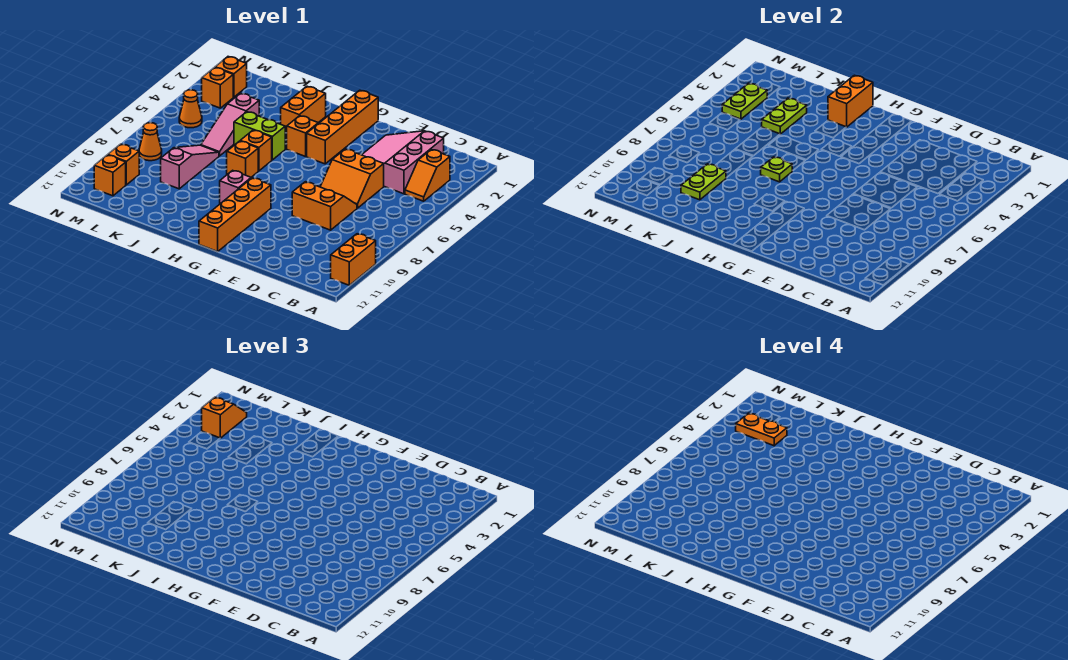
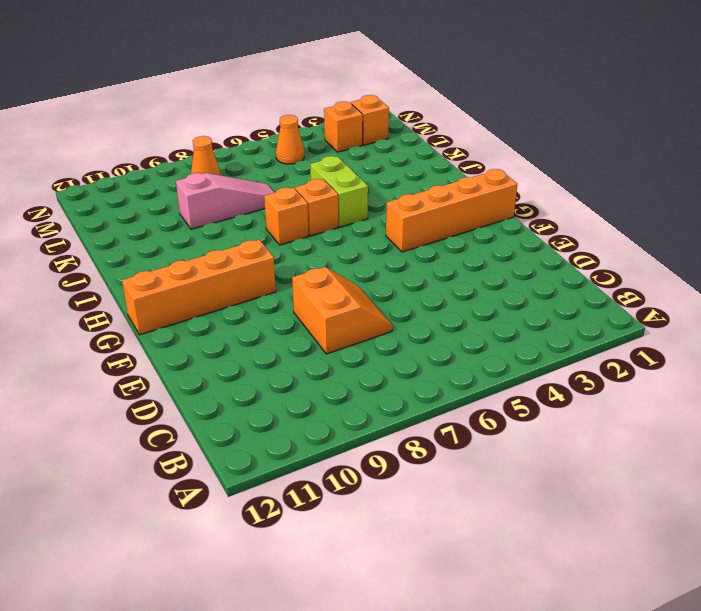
none -> orange brick A10:A11 level 1
none -> orange slope B3:B4 level 1 top 3
none -> pink slope C2:E4 level 1 top C

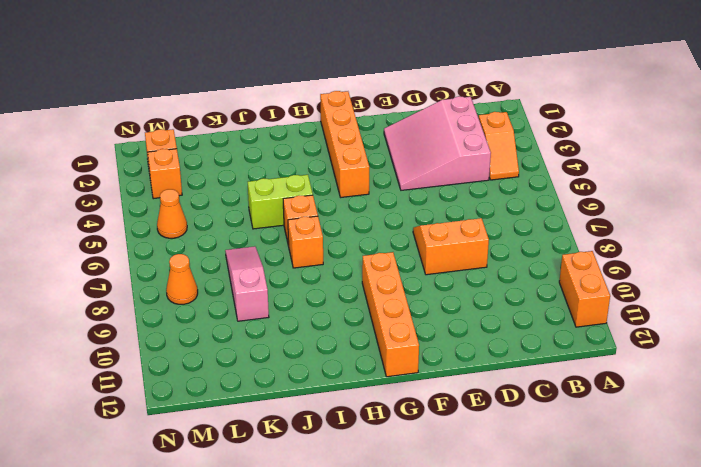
none -> orange slope D5:E6 level 1 top 5
none -> orange brick H4 level 1
none -> pink brick H9 level 1

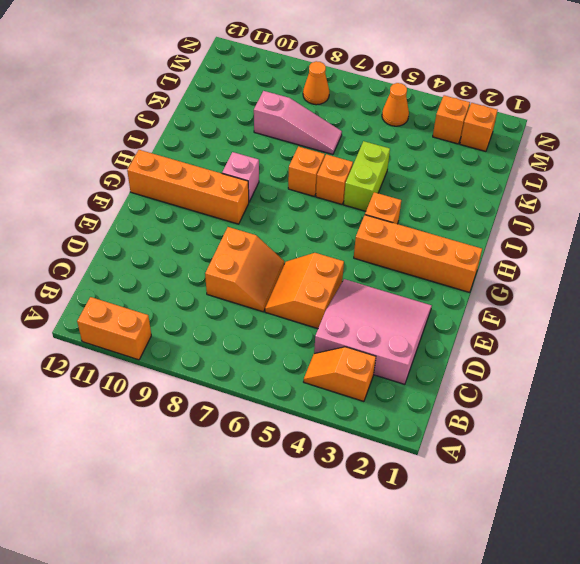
none -> orange brick I2:I3 level 1
none -> pink slope K4:K6 level 1 top 4
none -> orange brick M10 level 1

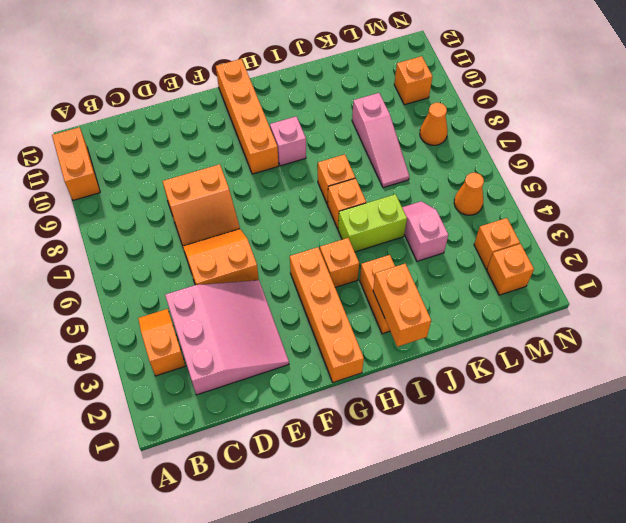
pink slope K4:K5 level 1 top 4 -> pink slope K4:K6 level 1 top 4
none -> orange brick M11 level 1
none -> lime plate I7 level 2
none -> lime plate K3:K4 level 2

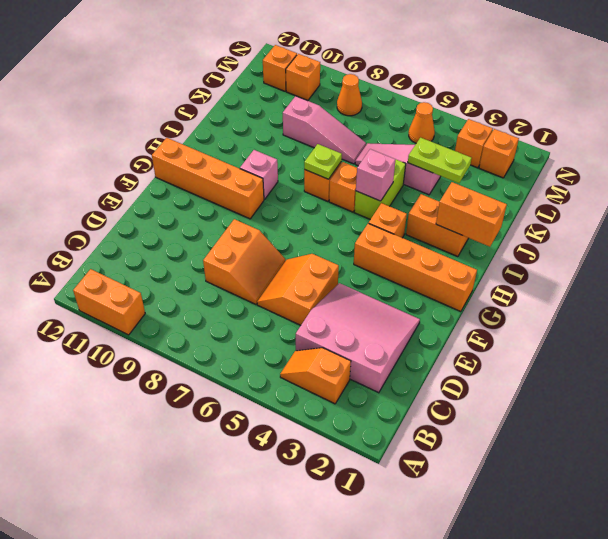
pink brick I5 level 2 -> none
none -> lime plate K9:K10 level 2
none -> lime plate M3:M4 level 2
none -> orange slope M2:M3 level 3 top 3

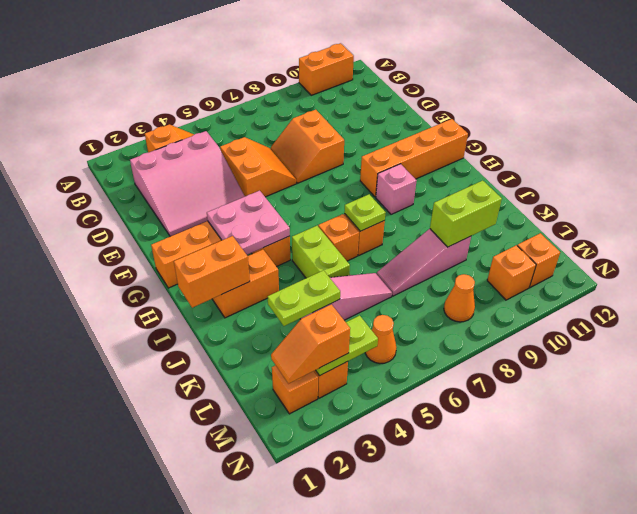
pink plate G3:H4 level 2 -> none
lime brick K9:K10 level 2 -> lime plate K9:K10 level 2
none -> orange plate L3:M3 level 4

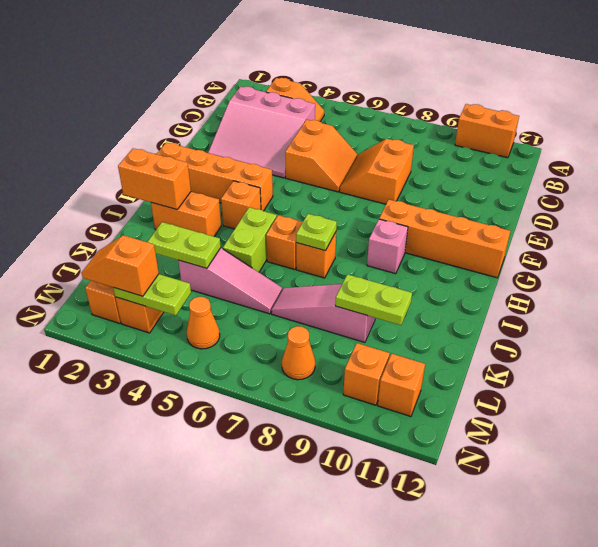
none -> orange plate L3:M3 level 4

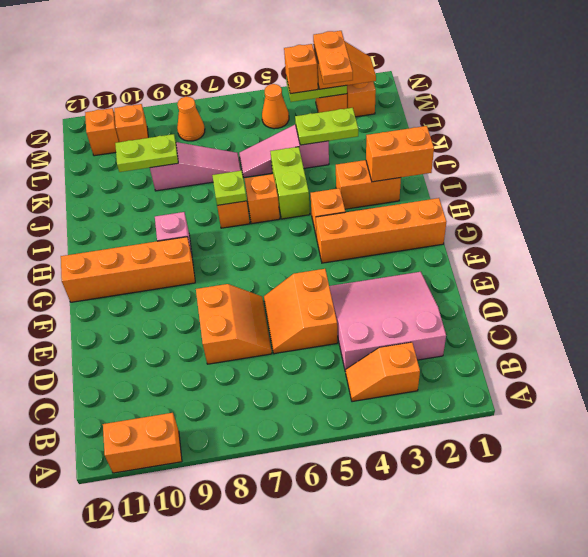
orange brick M4 level 3 -> none

